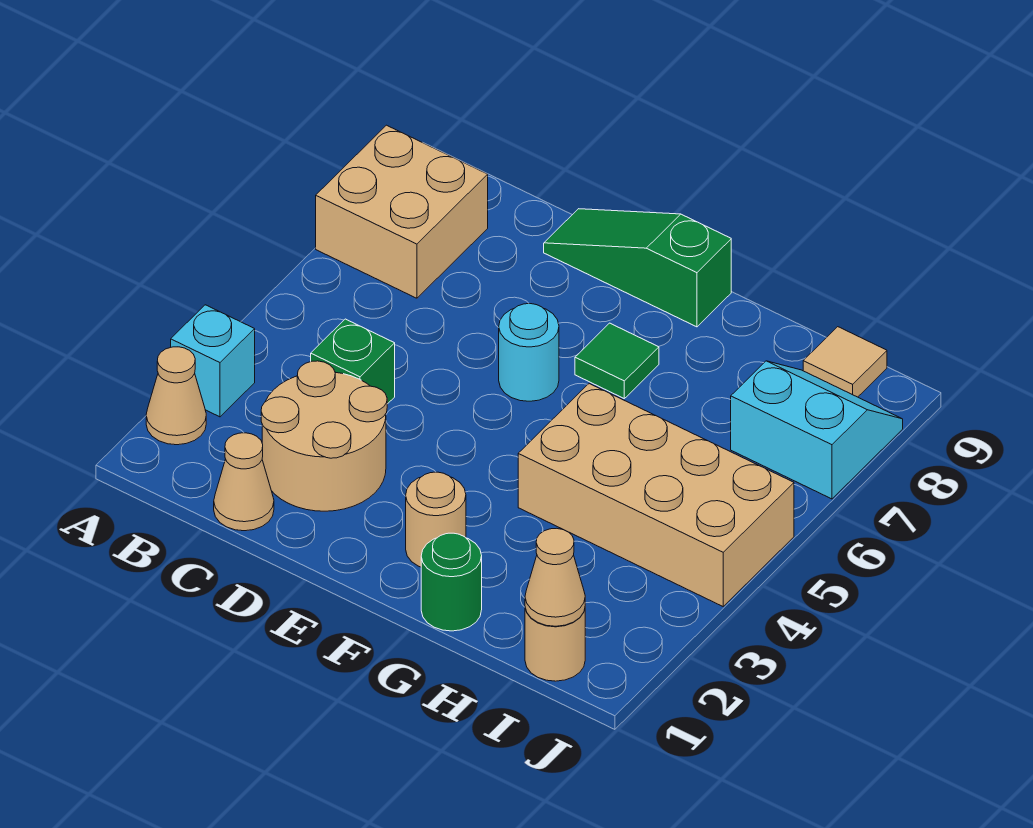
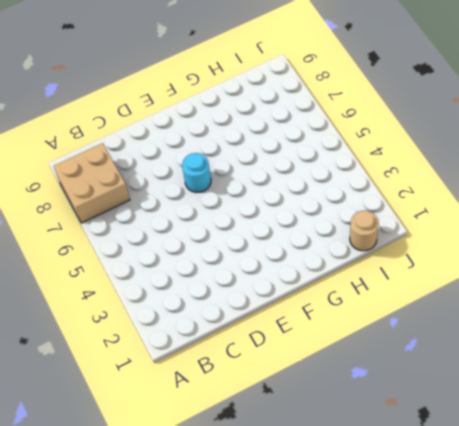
none -> tan cone A2 level 1
none -> cyan brick A3 level 1
none -> tan cone C1 level 1

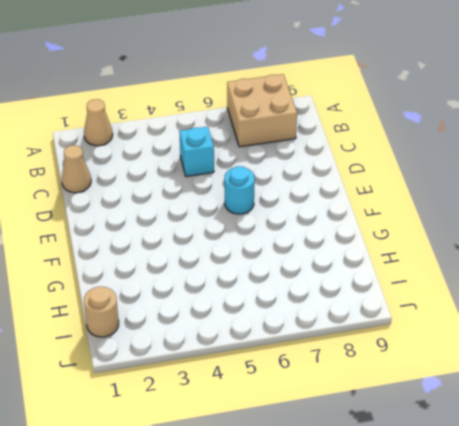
cyan brick C5 level 1 -> cyan brick A3 level 1
none -> tan round brick C2:D3 level 1
none -> green brick C4 level 1
none -> green slope D9:F9 level 1 top F

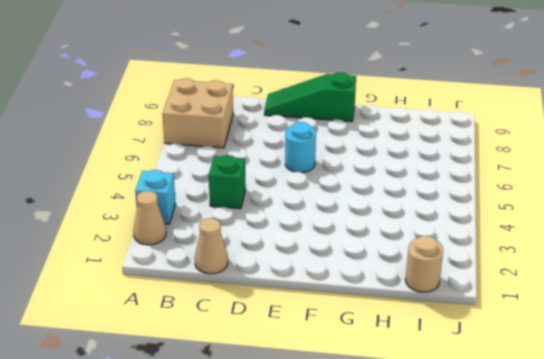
none -> tan round brick C2:D3 level 1
none -> tan round brick F2 level 1
none -> green tile F7 level 1

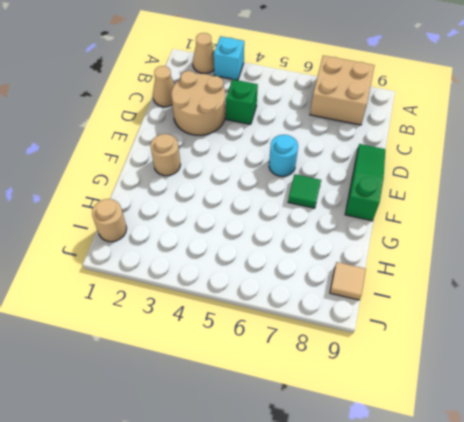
none -> green round brick G1 level 1
none -> tan brick G4:J5 level 1
none -> cyan slope I7:J8 level 1 top 7

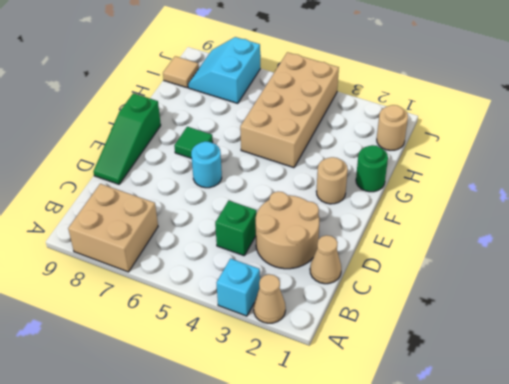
none -> tan cone I1 level 2

